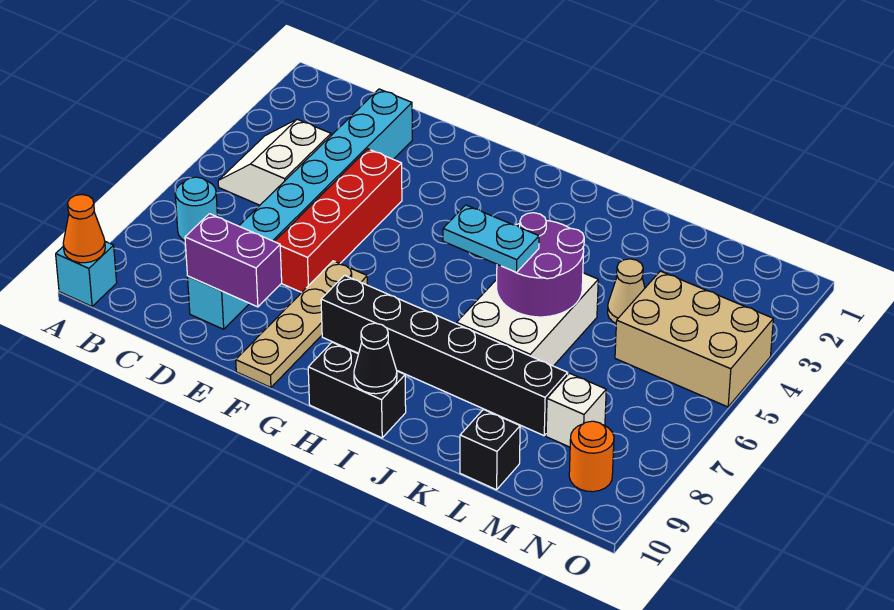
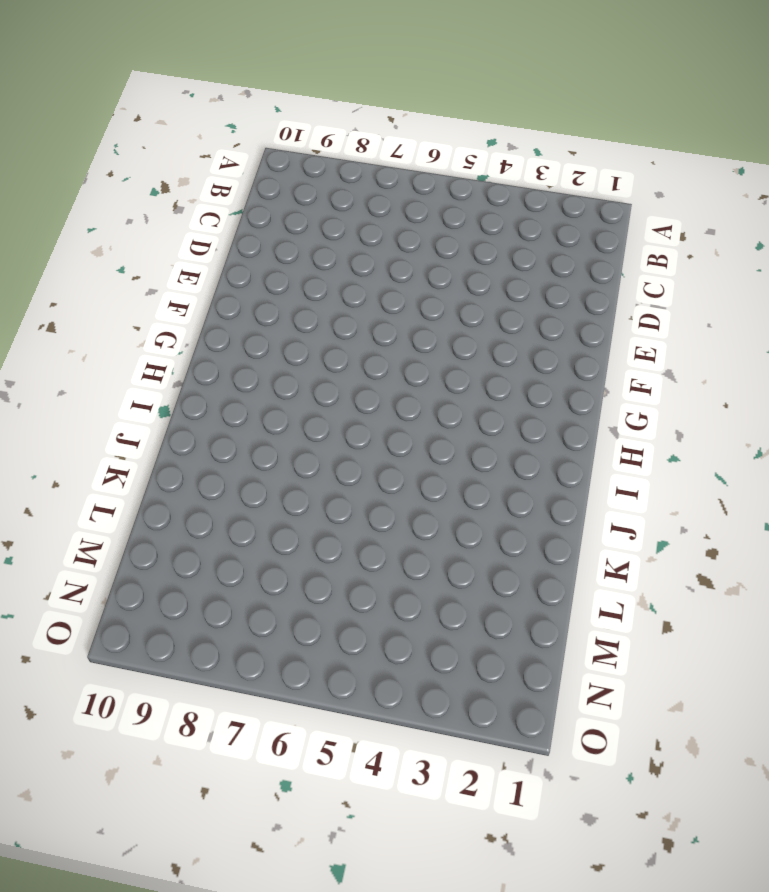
none -> cyan brick A10 level 1
none -> white slope B4:C5 level 1 top C
none -> cyan round brick B7 level 1

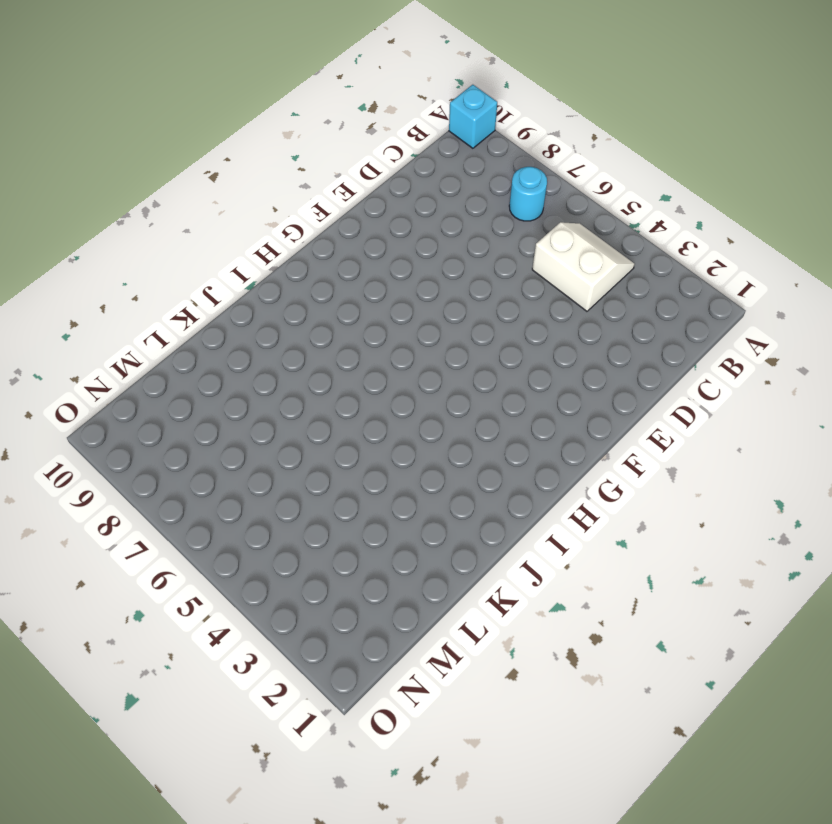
none -> cyan brick D2:D9 level 1
none -> red brick E4:E7 level 1
none -> tan plate F7:F10 level 1

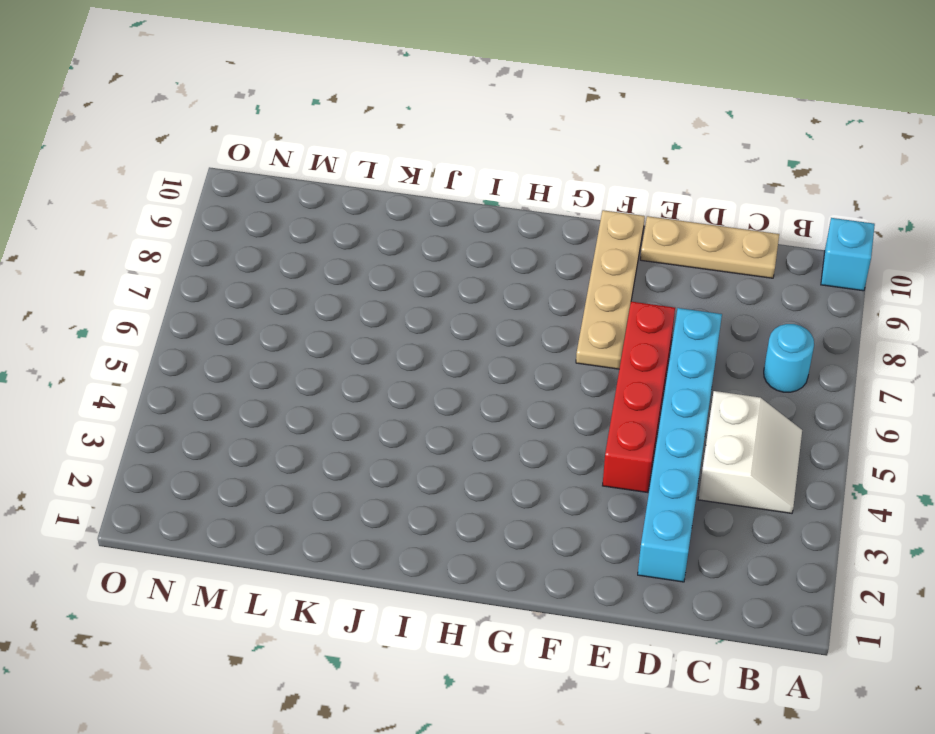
tan plate C10:E10 level 1 -> none
cyan brick D2:D7 level 1 -> cyan brick D2:D9 level 1
none -> black brick G8:L8 level 1
none -> black brick H10:I10 level 1
none -> white brick J5:K7 level 1

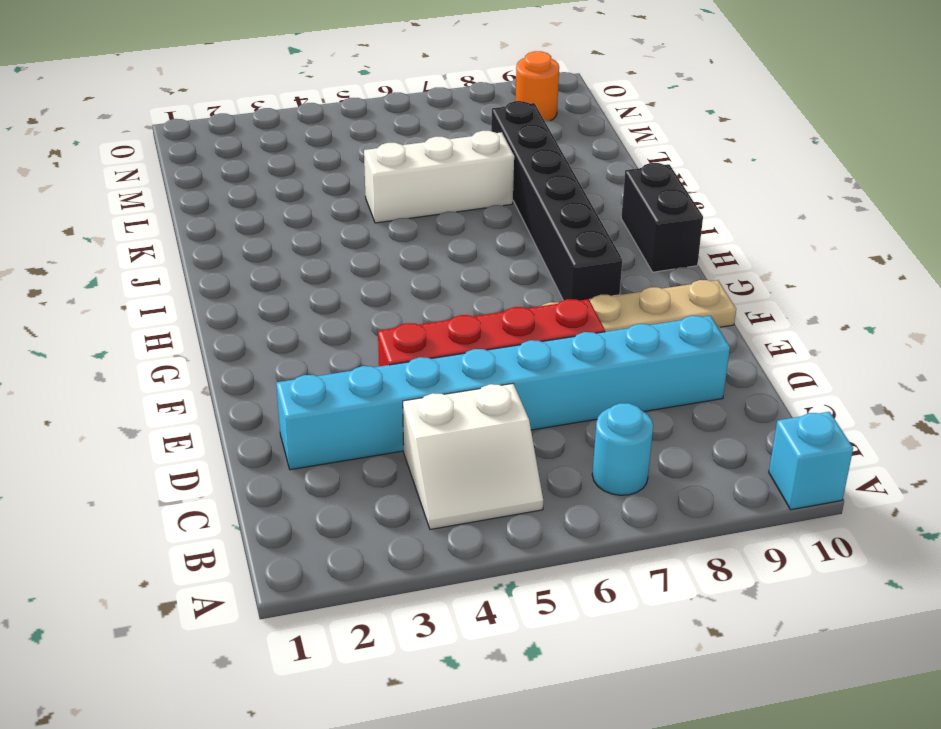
white brick K5:K7 level 1 -> white brick J5:K7 level 1
none -> tan cone L4 level 1
none -> black brick L10 level 1
none -> tan brick M4:O5 level 1

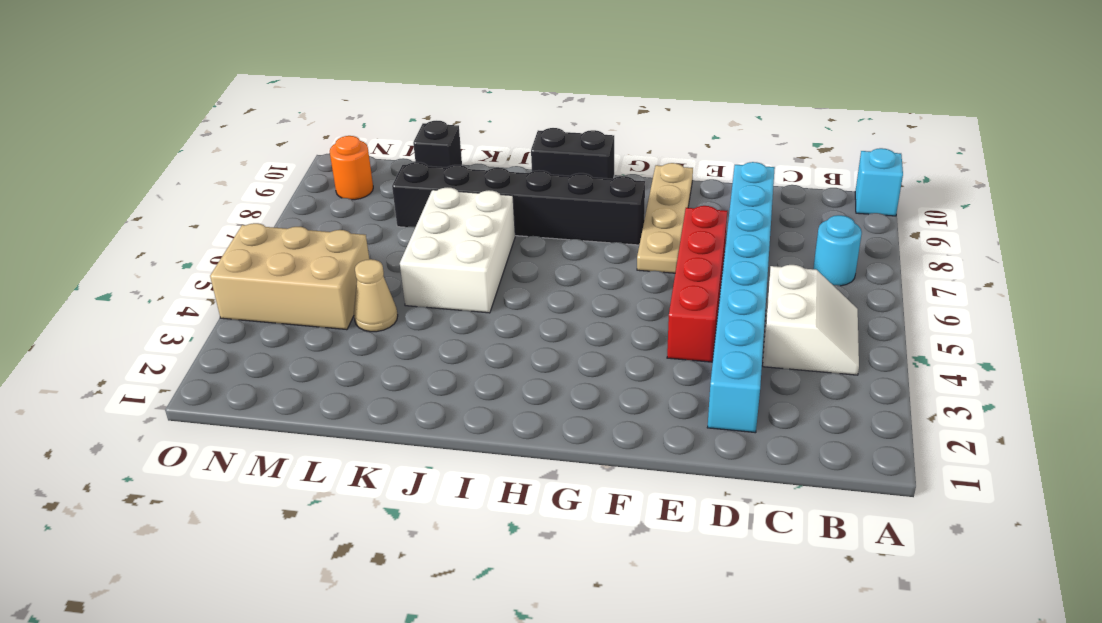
none -> white brick M8 level 1
none -> orange cone A10 level 2
none -> purple brick D9:E9 level 2

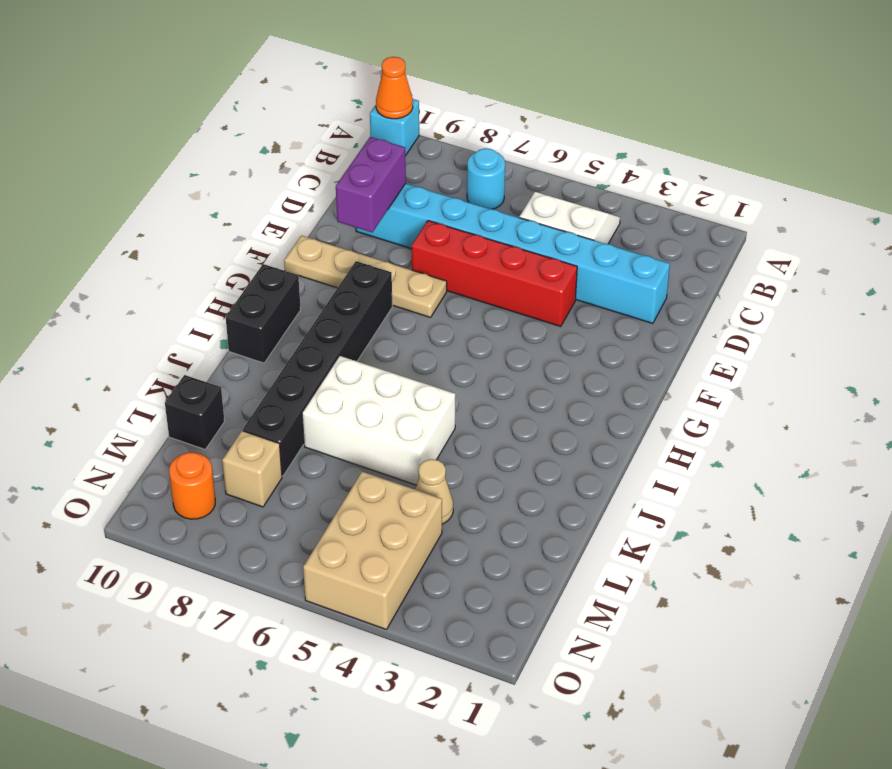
tan brick M8 level 1 -> white brick M8 level 1
none -> black cone I10 level 2
none -> purple round brick J5:K6 level 2
none -> cyan plate I6:J6 level 3

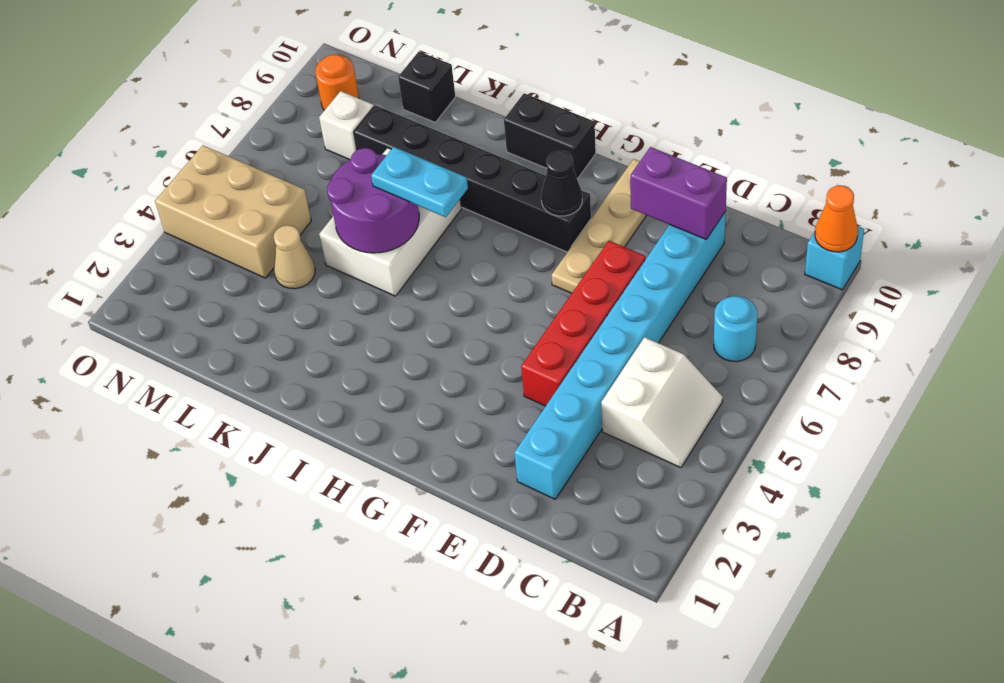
black cone G8 level 2 -> black cone I10 level 2

